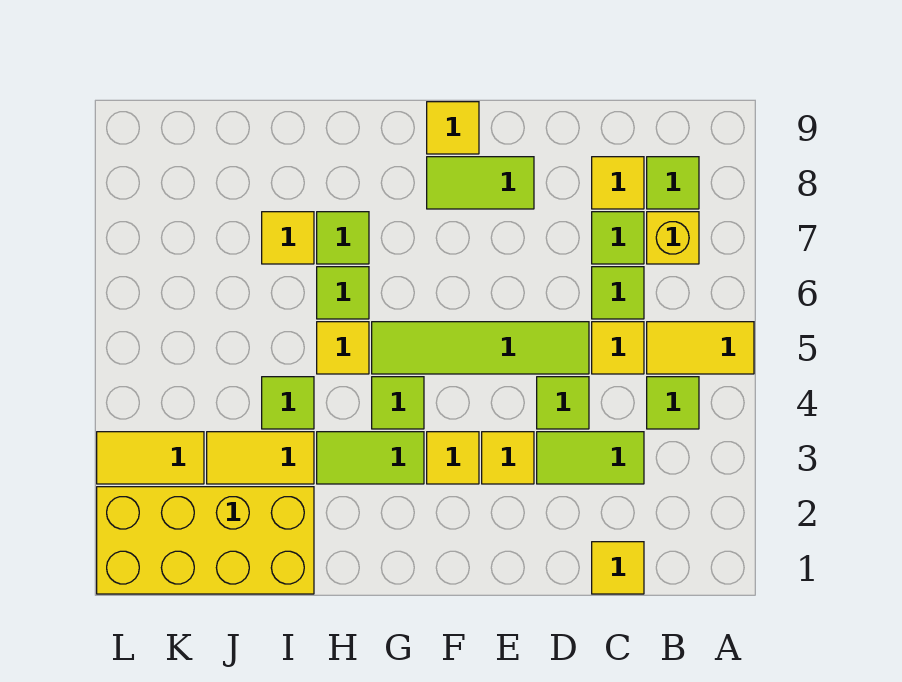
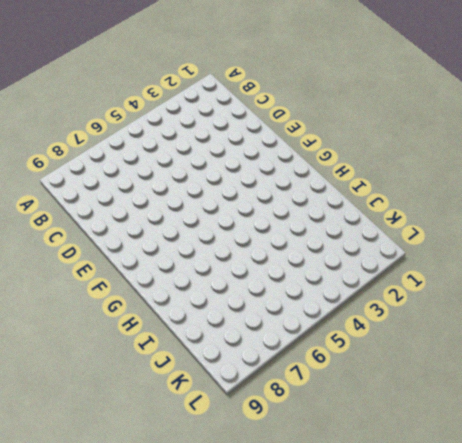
none -> yellow tile A5:B5 level 1
none -> lime tile B4 level 1
none -> yellow brick B7 level 1

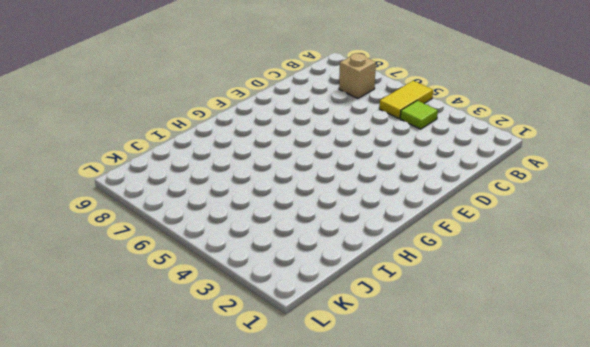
tan brick B7 level 1 -> yellow brick B7 level 1
none -> lime tile B8 level 1
none -> yellow tile C1 level 1
none -> lime tile C3:D3 level 1

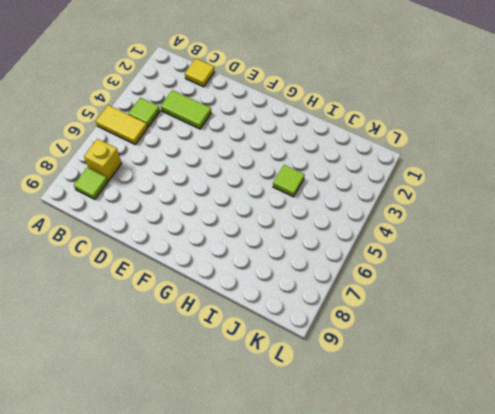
none -> yellow tile C5 level 1
none -> lime tile C6 level 1
none -> lime tile C7 level 1

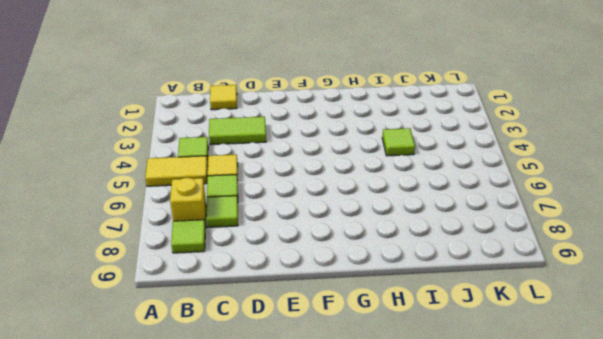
none -> yellow tile C8 level 1
none -> lime tile D4 level 1
none -> lime tile D5:G5 level 1

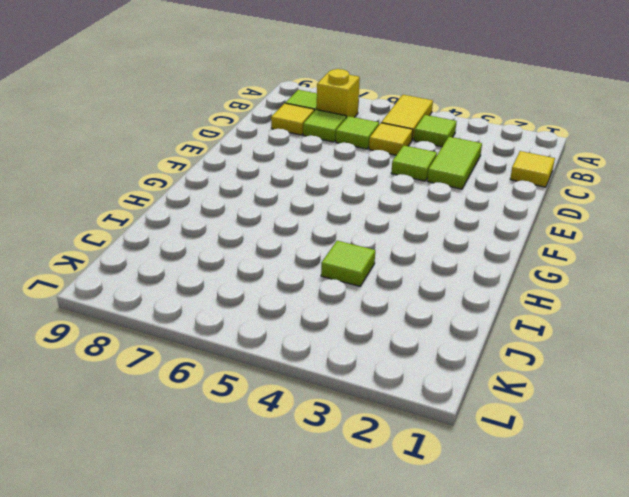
none -> lime tile D5:G5 level 1
none -> yellow tile E3 level 1
none -> lime tile E8:F8 level 1

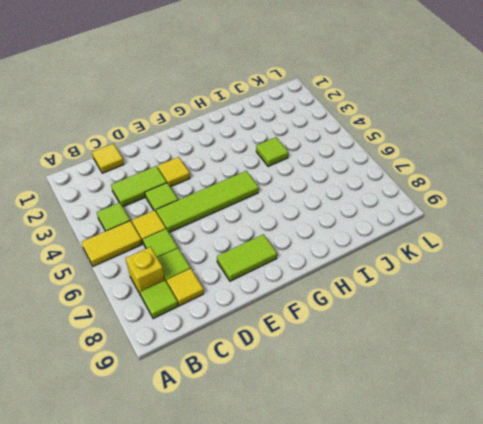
none -> yellow tile F3 level 1
none -> yellow tile F9 level 1
none -> lime tile G3:H3 level 1

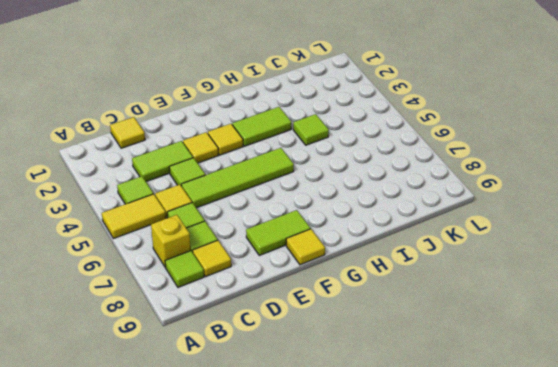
none -> lime tile G4 level 1
none -> yellow tile H5 level 1
none -> lime tile H6 level 1

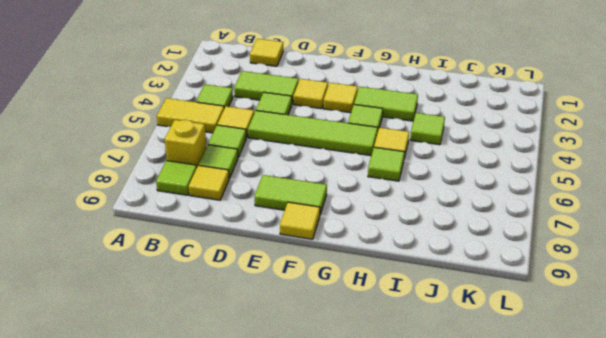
none -> lime tile H7 level 1
none -> yellow brick I1:L2 level 1
none -> yellow tile I3:J3 level 1

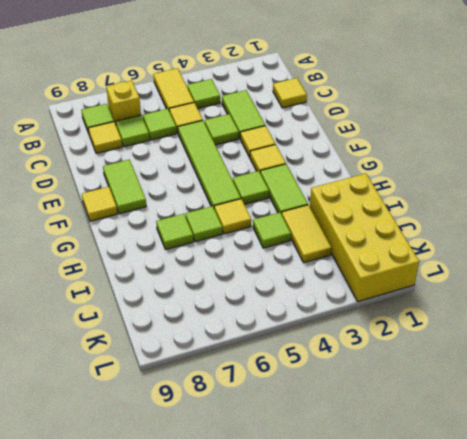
none -> yellow tile I7 level 1
none -> yellow tile K3:L3 level 1

